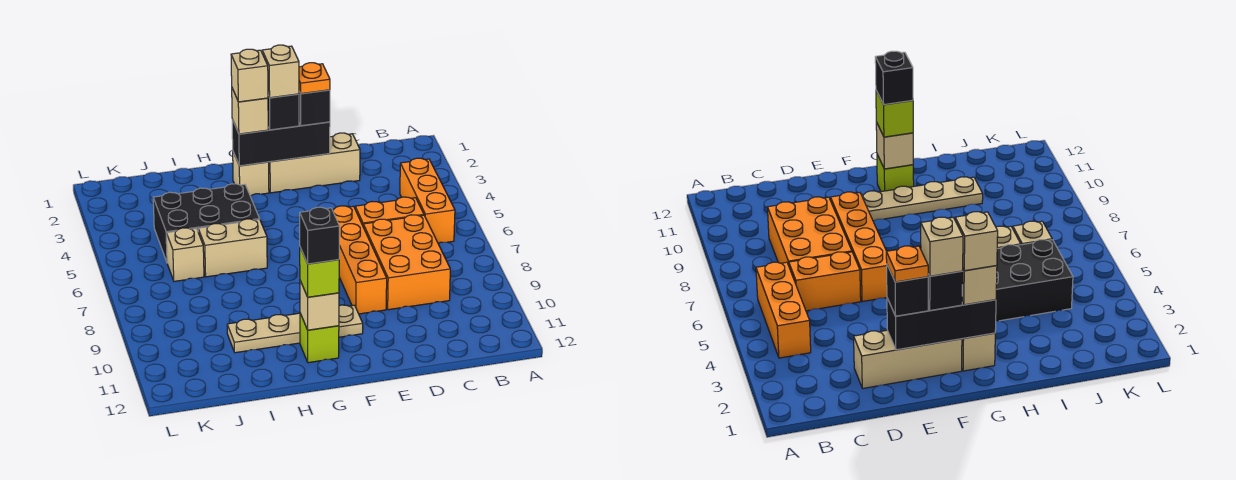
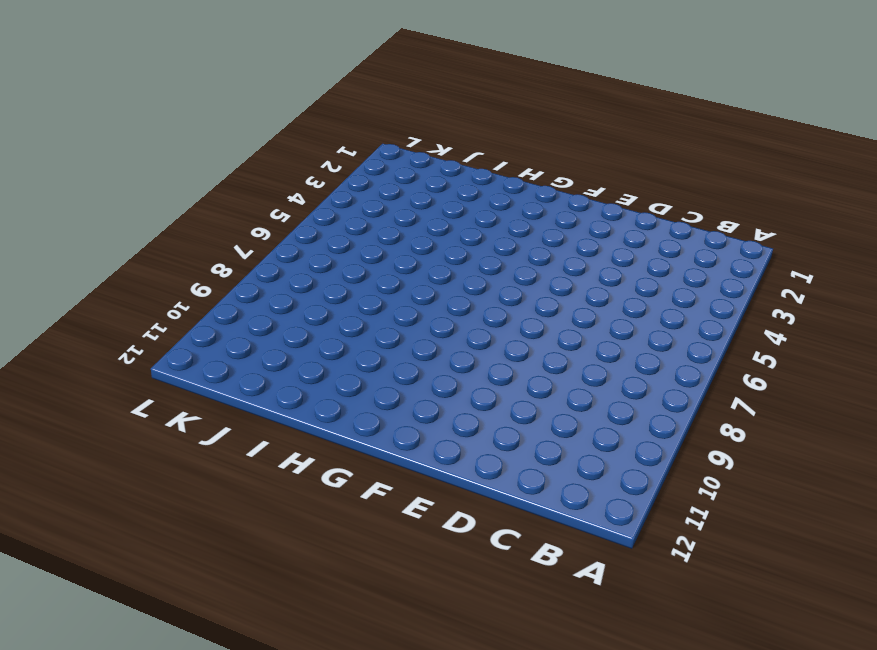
none -> orange brick B4:B6 level 1
none -> orange brick C6:D6 level 1
none -> orange brick C7:D9 level 1

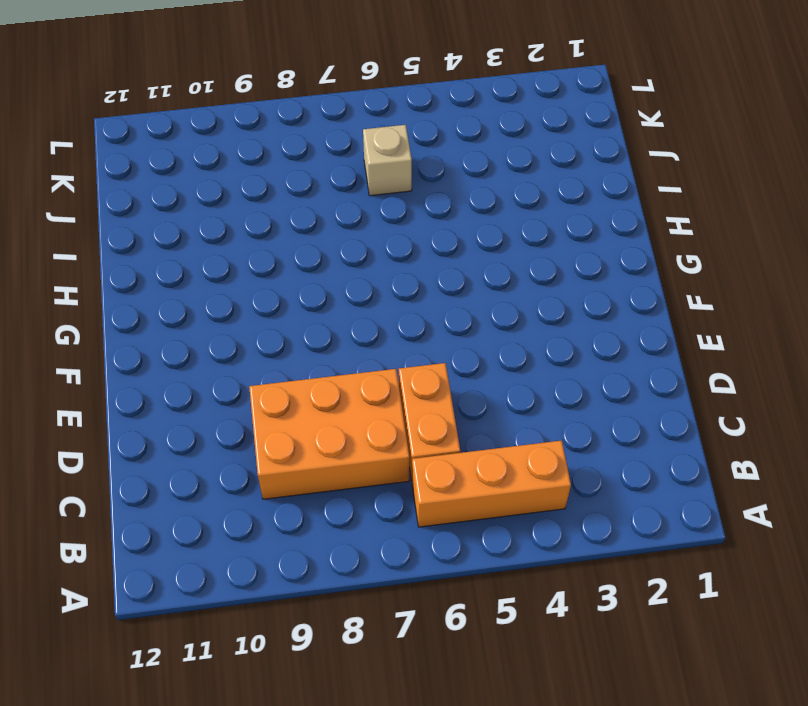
none -> tan brick D2:F2 level 1
none -> orange brick E6:E9 level 1
none -> tan plate F10:I10 level 1

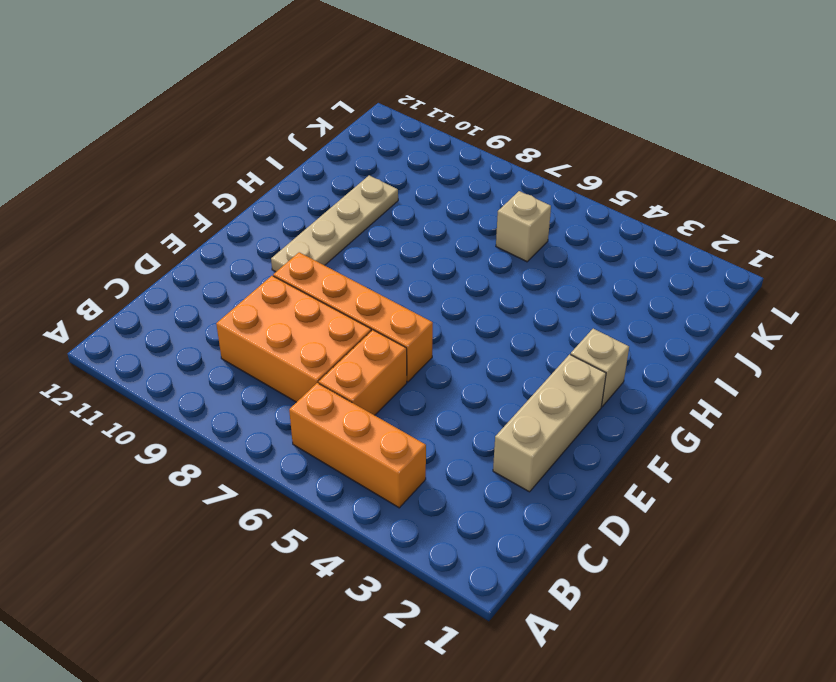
none -> lime brick G11 level 1
none -> black brick H4:J5 level 1
none -> tan brick H6:I6 level 1

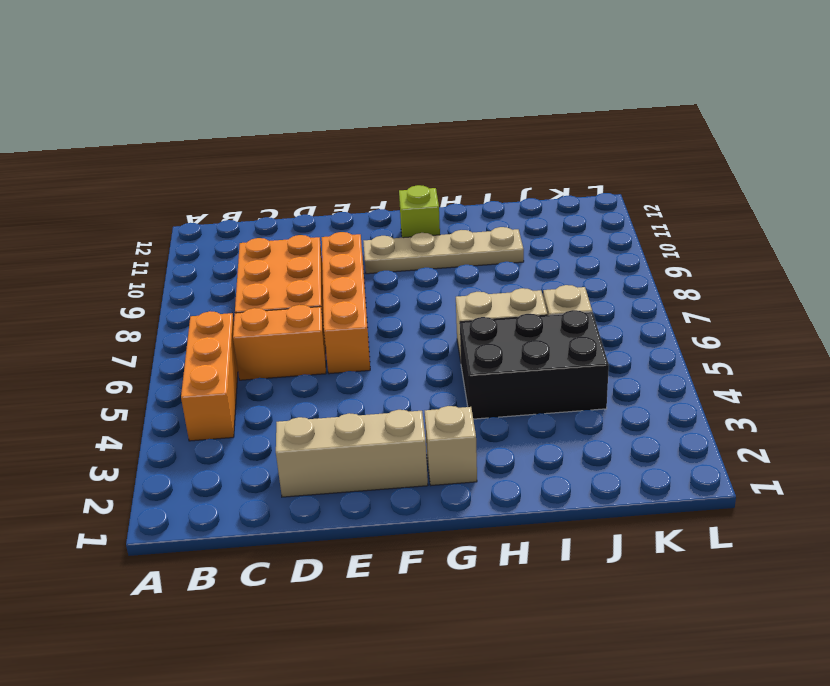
none -> black brick E2:G2 level 2
none -> tan brick G11 level 2
none -> black brick E2 level 3

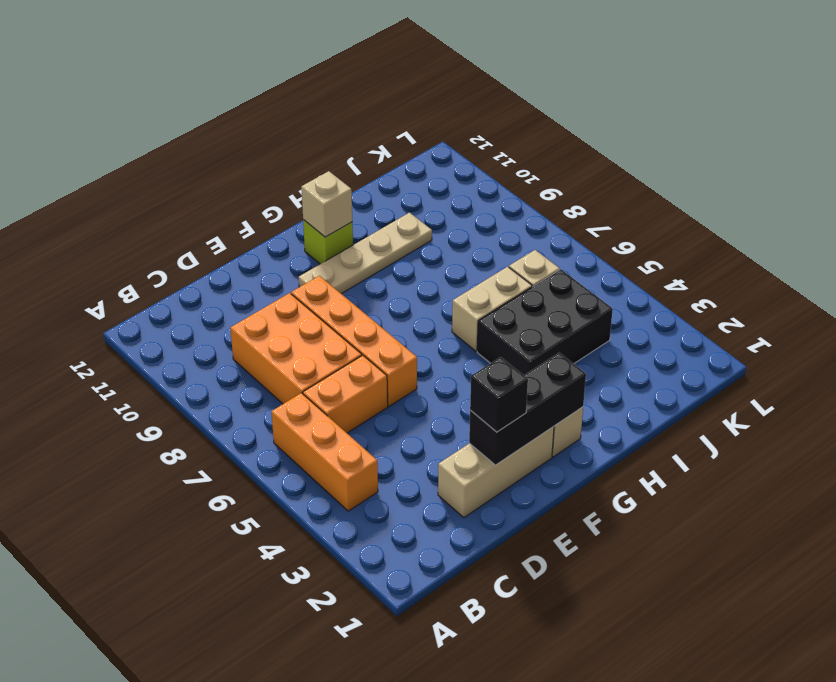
none -> black brick F2 level 3
none -> tan brick G2 level 3
none -> lime brick G11 level 3

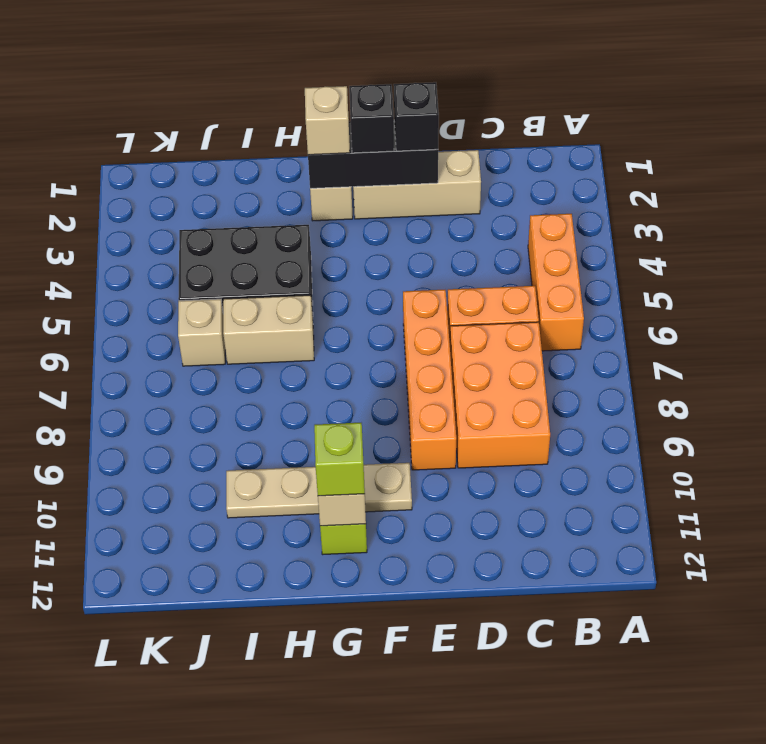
none -> orange plate E2 level 4
none -> tan brick F2 level 4
none -> tan brick G2 level 4

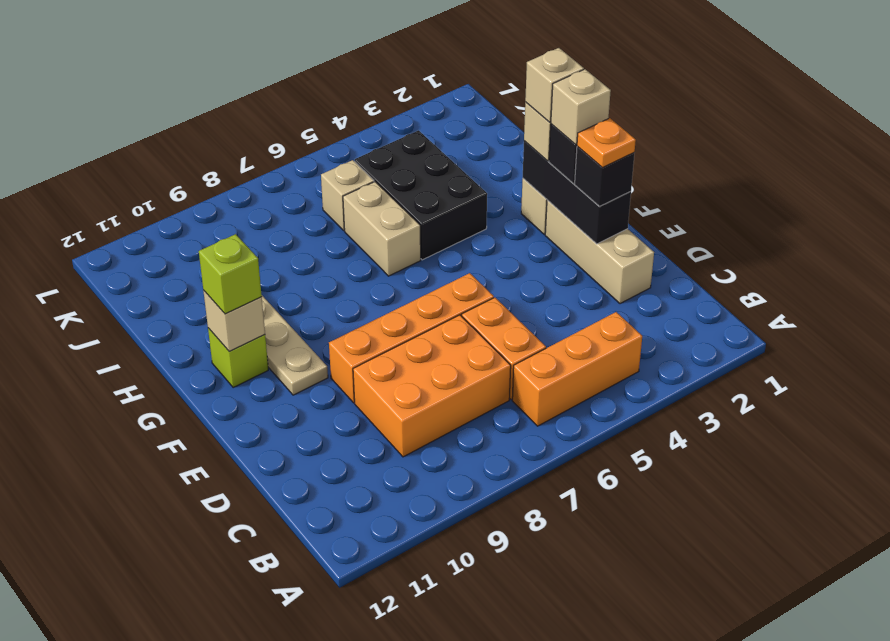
none -> black brick G11 level 4

